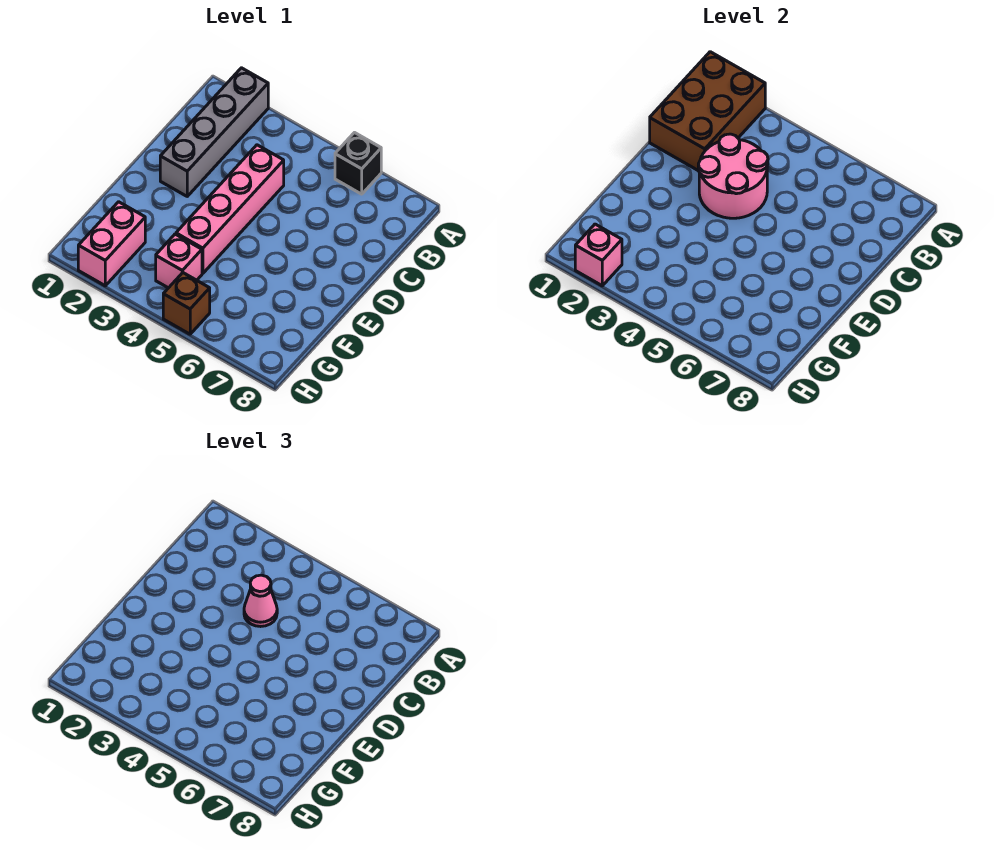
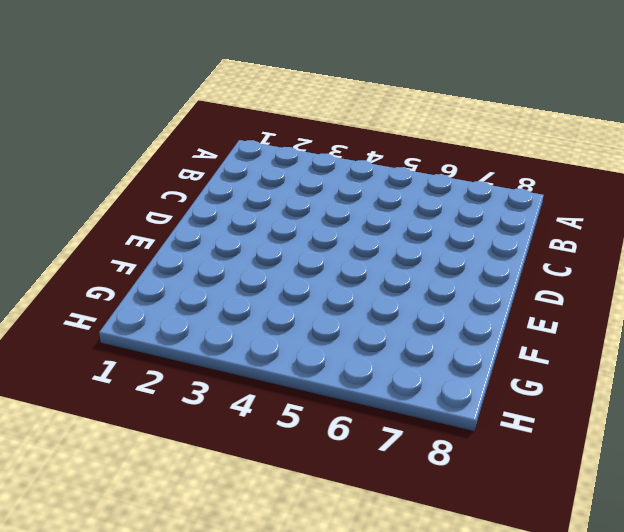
none -> grey brick A2:D2 level 1
none -> black brick A6 level 1

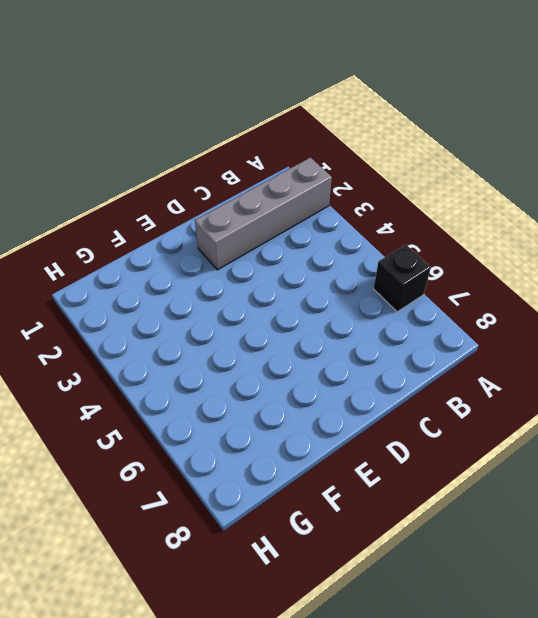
none -> pink brick C4:F4 level 1
none -> pink brick G2:H2 level 1

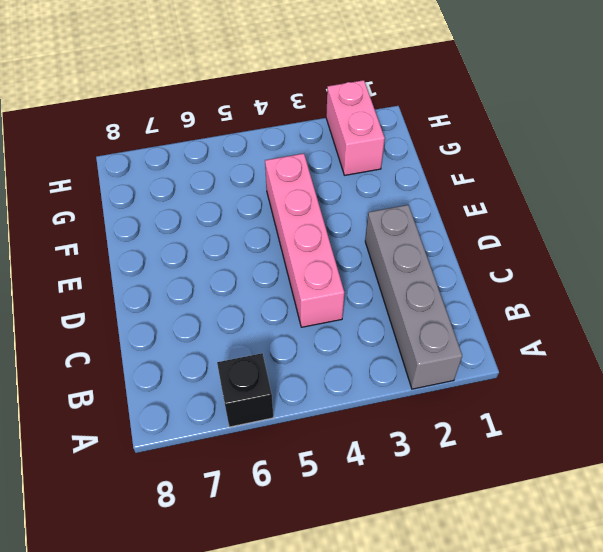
none -> pink brick G4 level 1
none -> brown brick H5 level 1

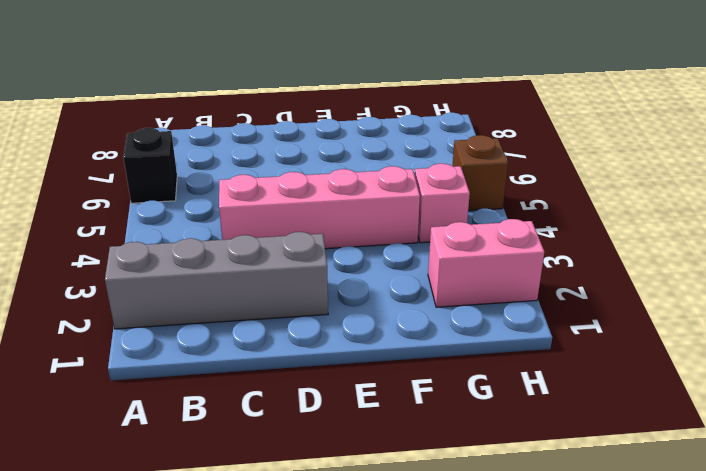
none -> brown brick A1:C2 level 2
none -> pink round brick C3:D4 level 2

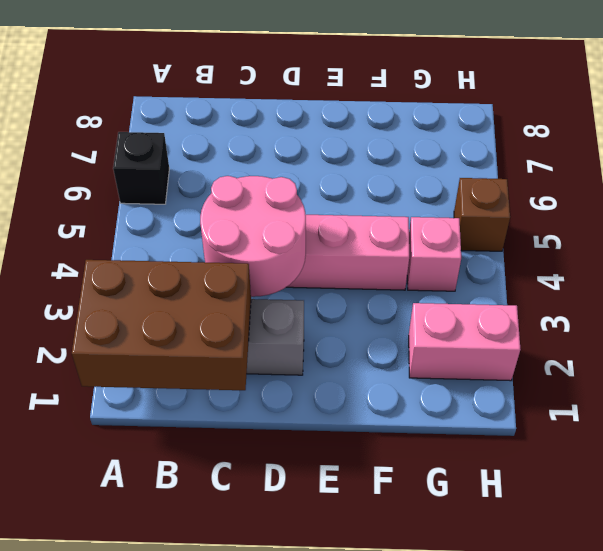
none -> pink brick H2 level 2
none -> pink cone C4 level 3

